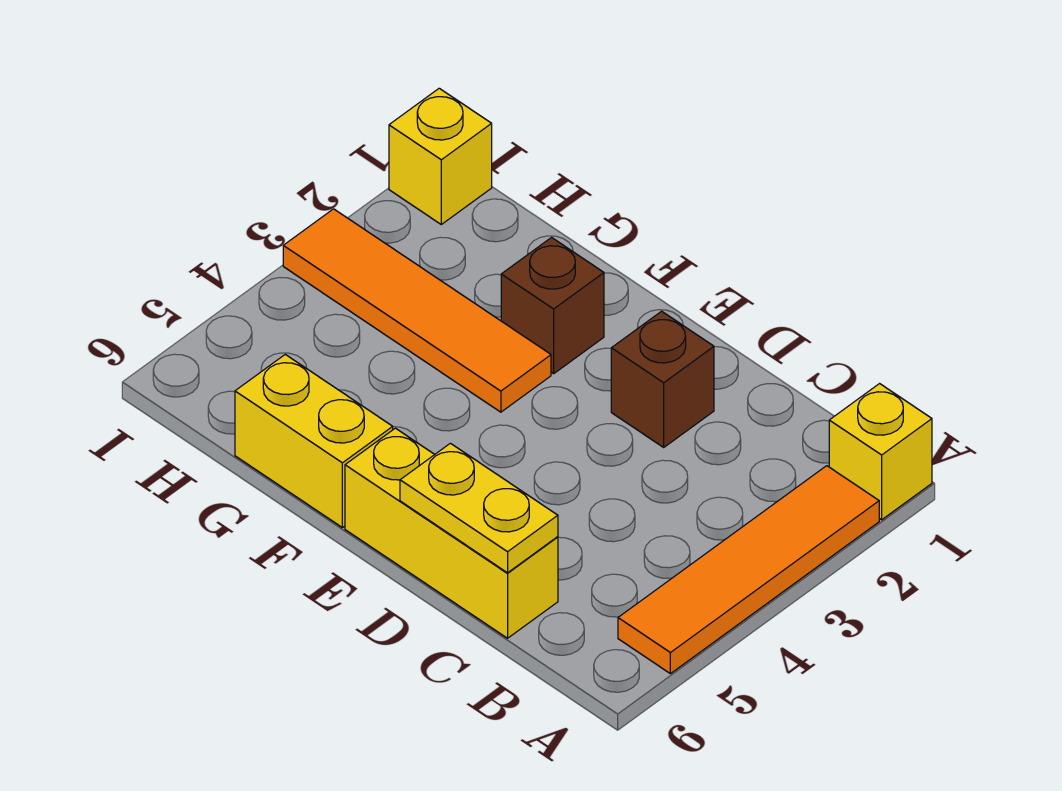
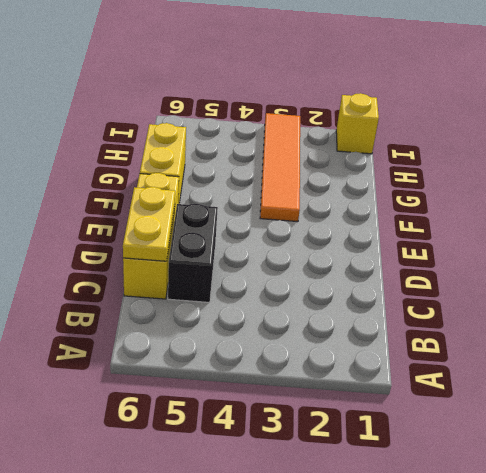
black brick C5:D5 level 1 -> none
none -> yellow brick A1 level 1
none -> orange tile A2:A5 level 1

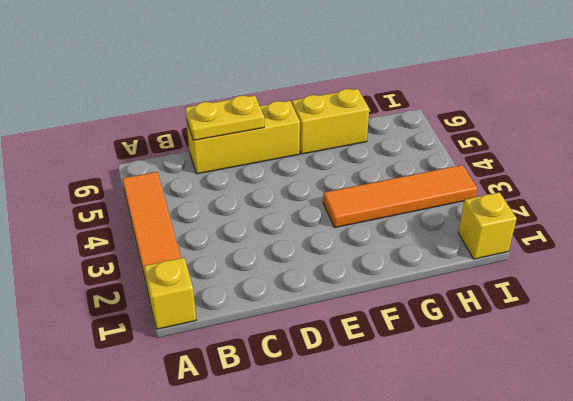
none -> brown brick D2 level 1
none -> brown brick F2 level 1

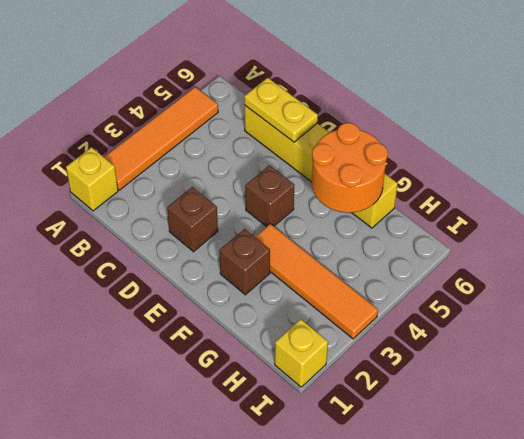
brown brick E4 level 1 -> none
orange round brick F5:G6 level 2 -> none

